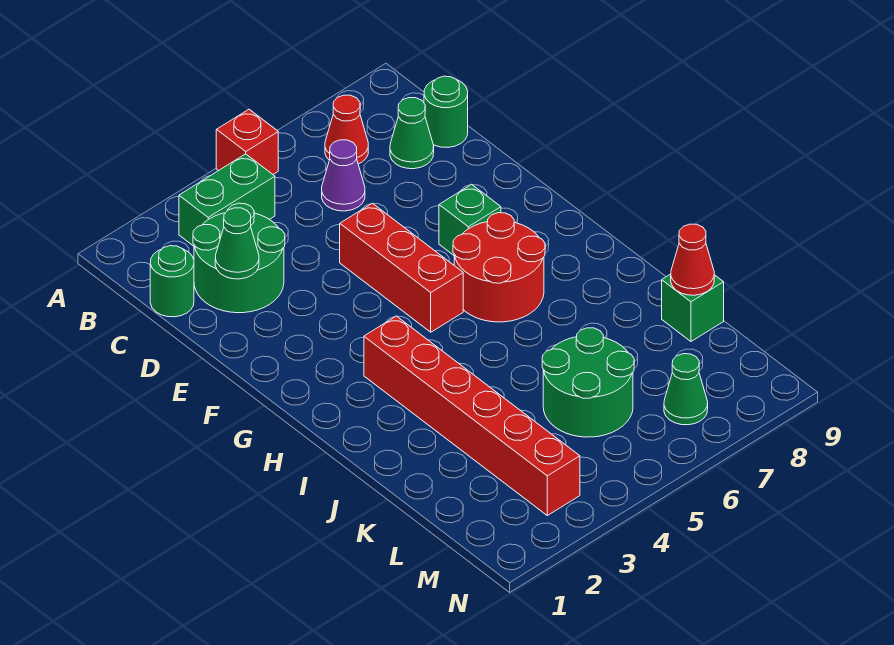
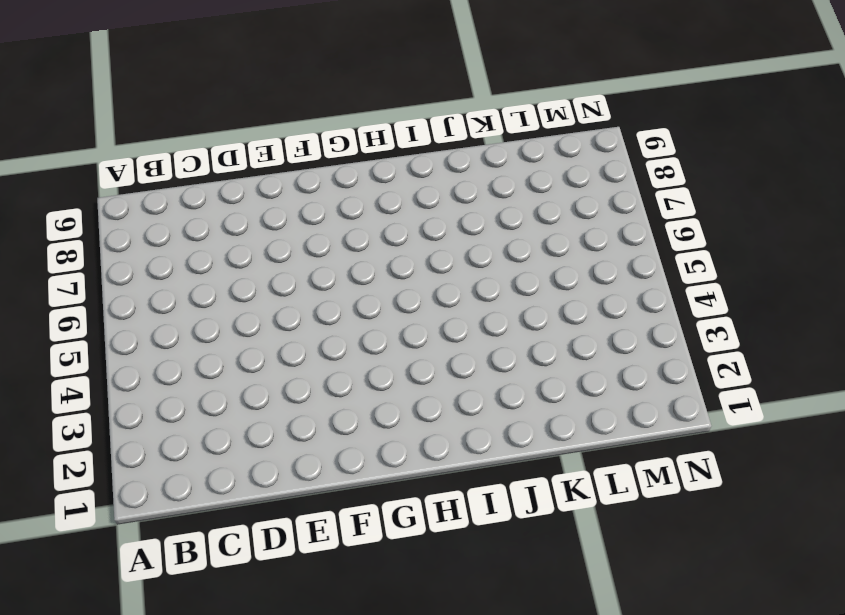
none -> red brick A5 level 1
none -> green brick B3:B4 level 1
none -> red cone B7 level 1

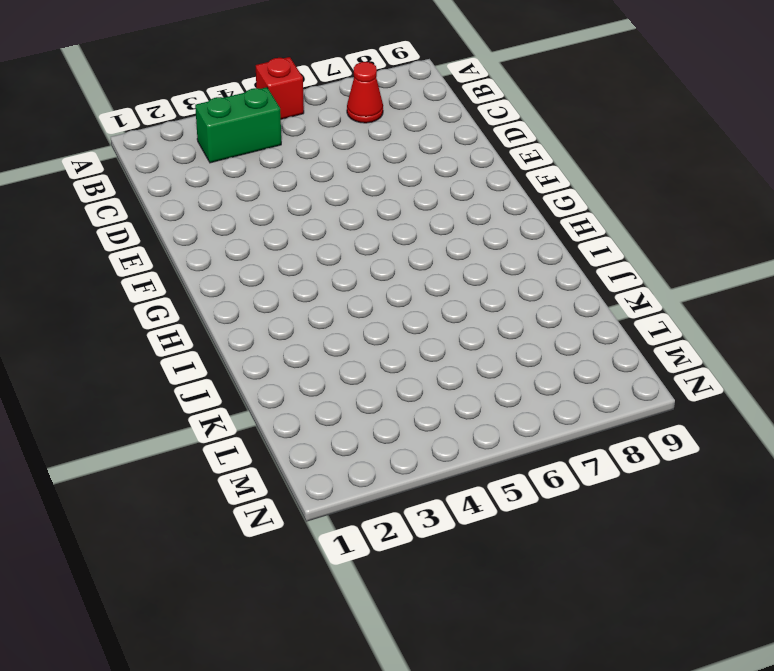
none -> green round brick C1 level 1
none -> green round brick C2:D3 level 1
none -> purple cone C6 level 1

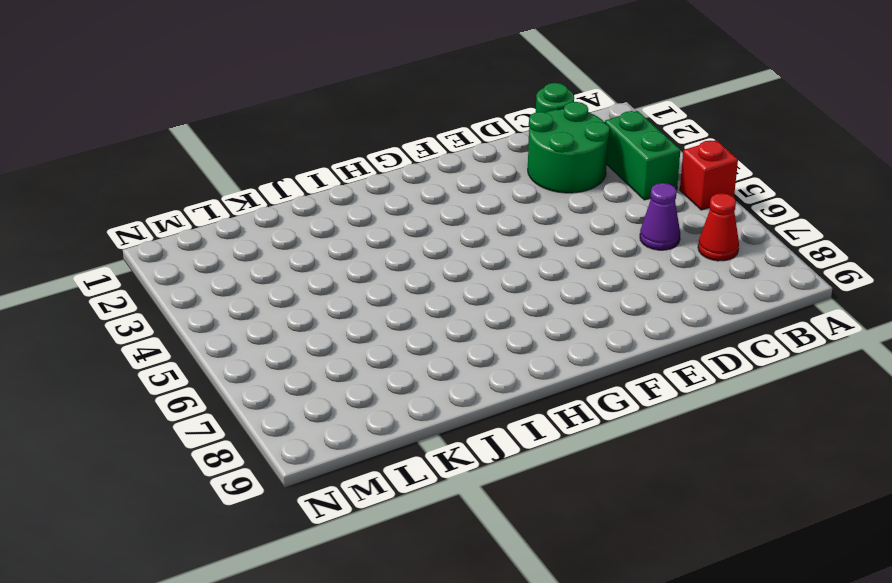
none -> green cone C8 level 1
none -> green round brick C9 level 1
none -> red brick E5:G5 level 1

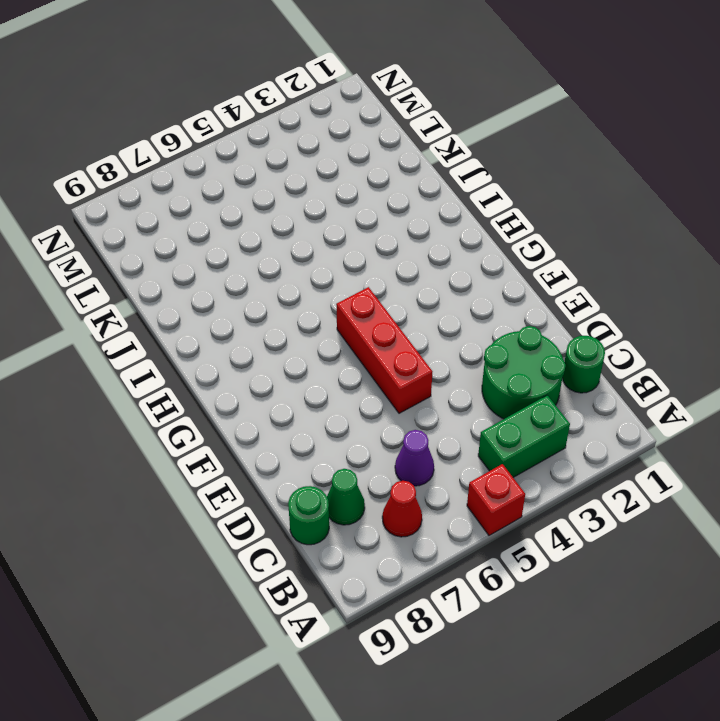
none -> green brick F7 level 1
none -> red round brick G6:H7 level 1
none -> red brick H3:M3 level 1

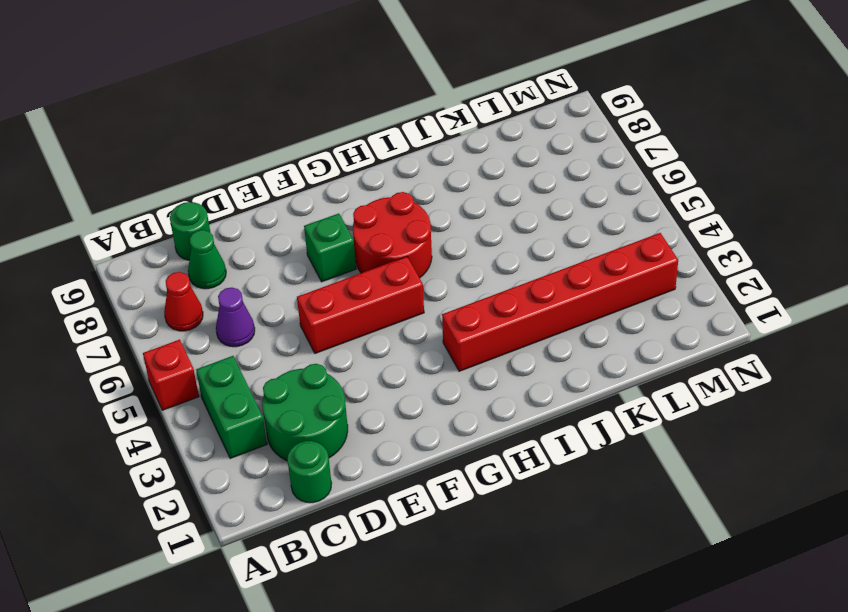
none -> green round brick K5:L6 level 1
none -> green brick K9 level 1
none -> green cone M7 level 1

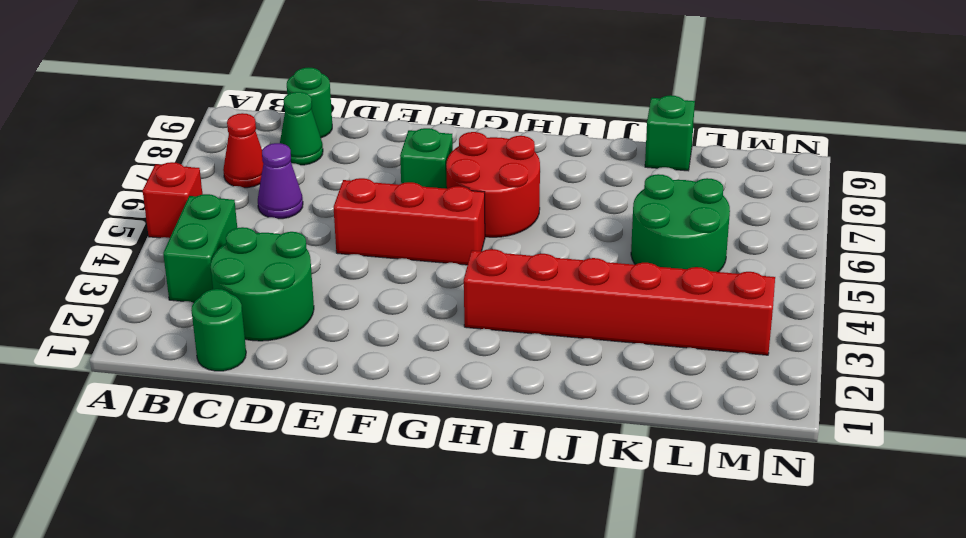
none -> green cone M7 level 1
none -> green cone D2 level 2
none -> red cone K9 level 2

